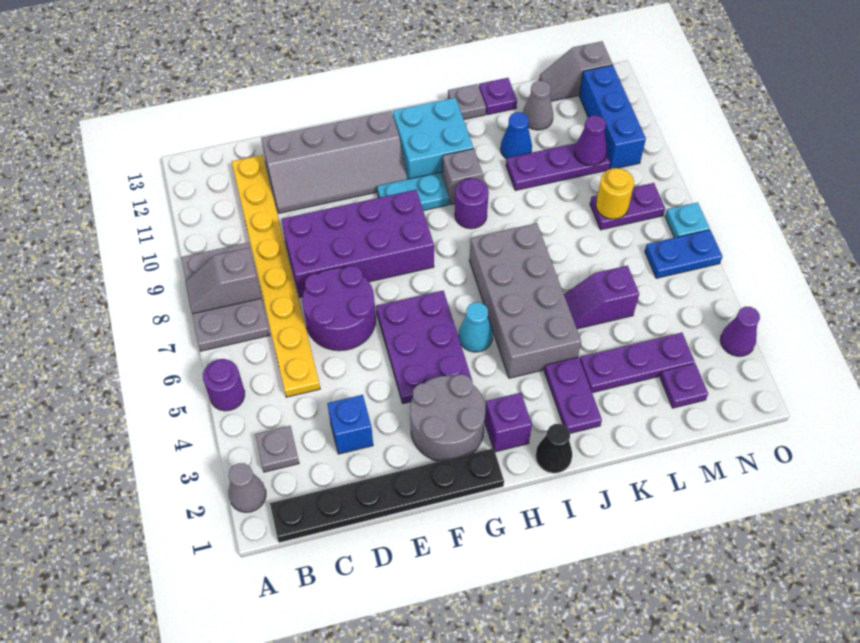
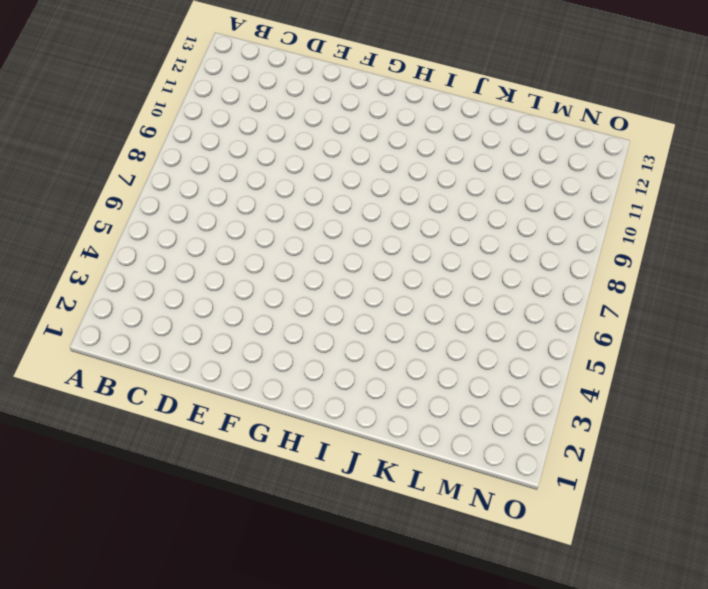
none -> grey cone A2 level 1
none -> purple round brick A5 level 1
none -> grey plate A7:B9 level 1
none -> black plate B1:G1 level 1

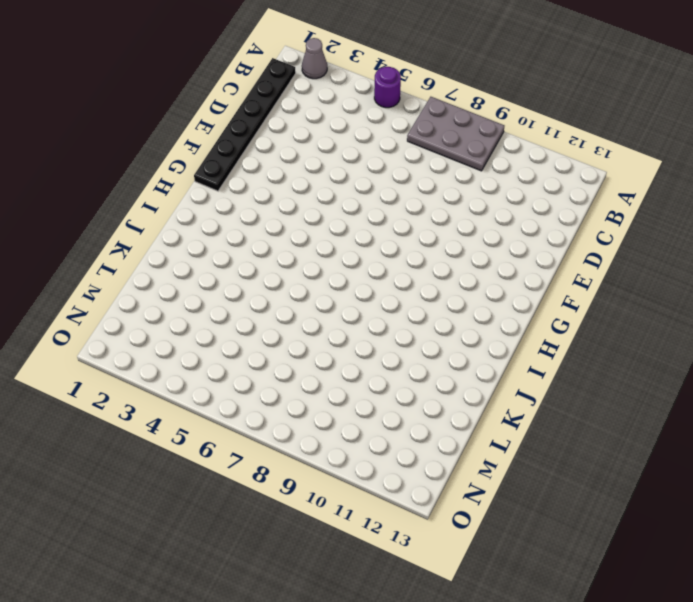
none -> grey plate B3 level 1
none -> yellow plate C5:C12 level 1
none -> blue brick D3 level 1
none -> purple round brick D6:E7 level 1

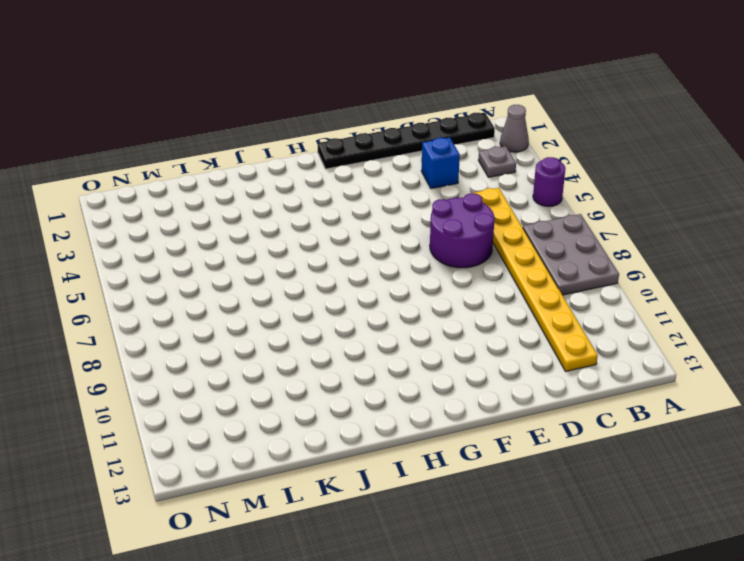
none -> purple brick D8:G9 level 1
none -> grey slope D11:G12 level 1 top 12
none -> grey round brick F2:G3 level 1
none -> purple plate F4:G6 level 1

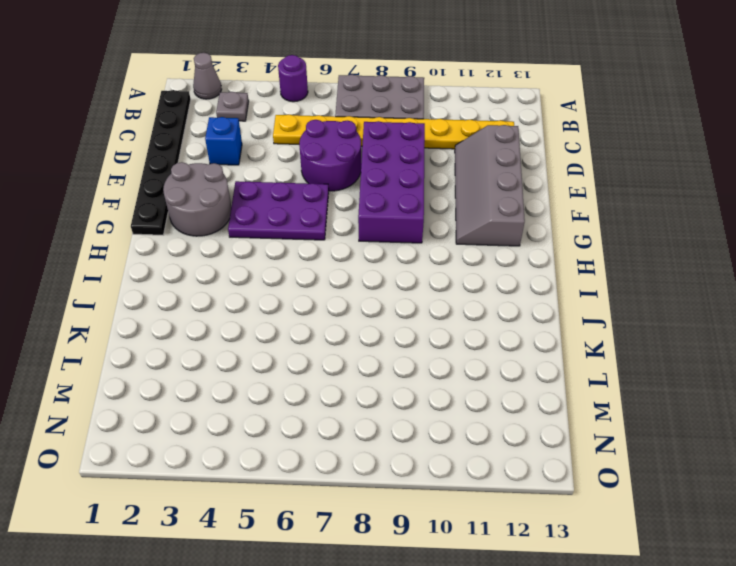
none -> cyan plate G10:H10 level 1
none -> purple brick H2 level 1
none -> cyan cone H5 level 1
none -> cyan brick H11:I12 level 1

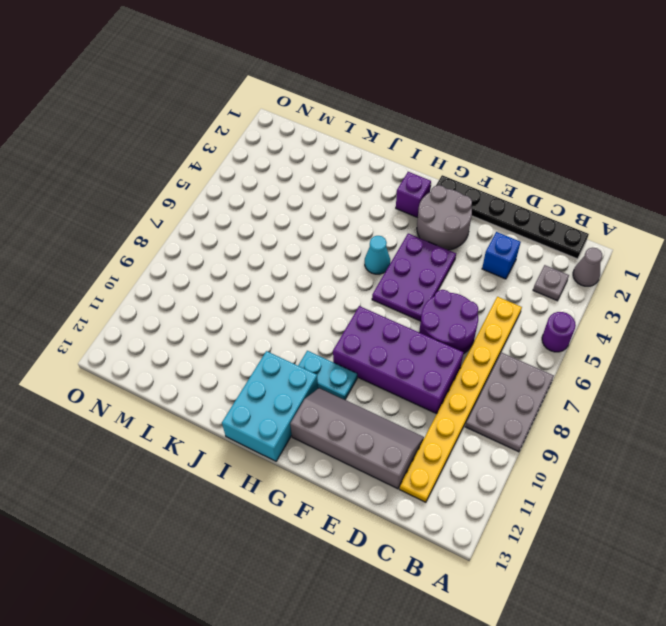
cyan brick H11:I13 level 1 -> cyan brick H11:I12 level 1
none -> black cone I1 level 1
none -> grey brick I4:J7 level 1
none -> purple round brick I9 level 1
none -> grey brick I10 level 1

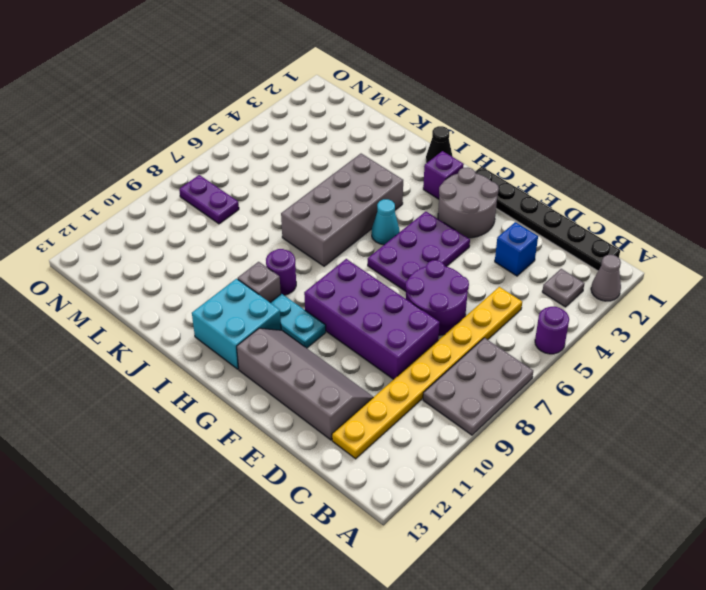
none -> purple plate J2:J3 level 1
none -> grey plate J13 level 1
none -> purple plate K3:M3 level 1
none -> purple slope K5:L5 level 1 top L

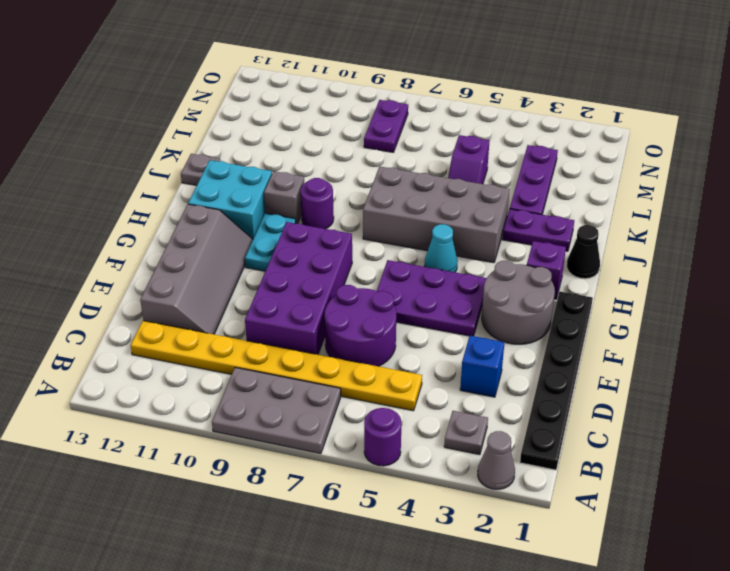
none -> purple plate K10:M10 level 1
none -> blue cone K11 level 1
none -> purple plate K13 level 1
none -> grey cone L12 level 1

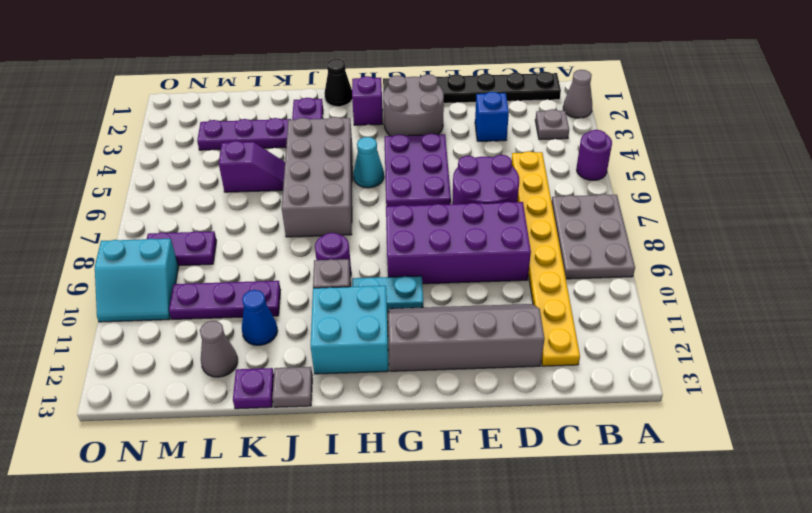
cyan slope N9:O10 level 1 top 9 -> blue brick N10:N12 level 1
none -> purple plate M2 level 1
none -> grey slope M13:N13 level 1 top N
none -> blue plate N6:O6 level 1
none -> purple cone O3 level 1

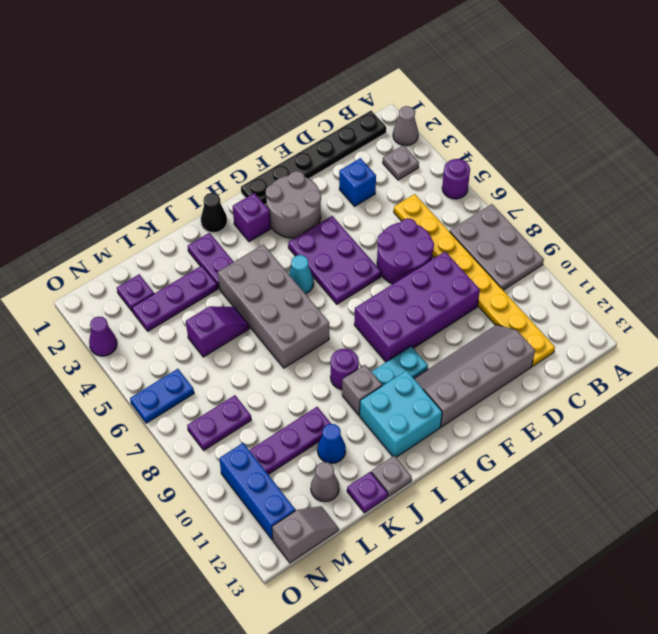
none -> cyan plate O7 level 1
none -> grey slope A8:B8 level 2 top B
none -> yellow round brick M8 level 2
none -> purple cone M10 level 2

